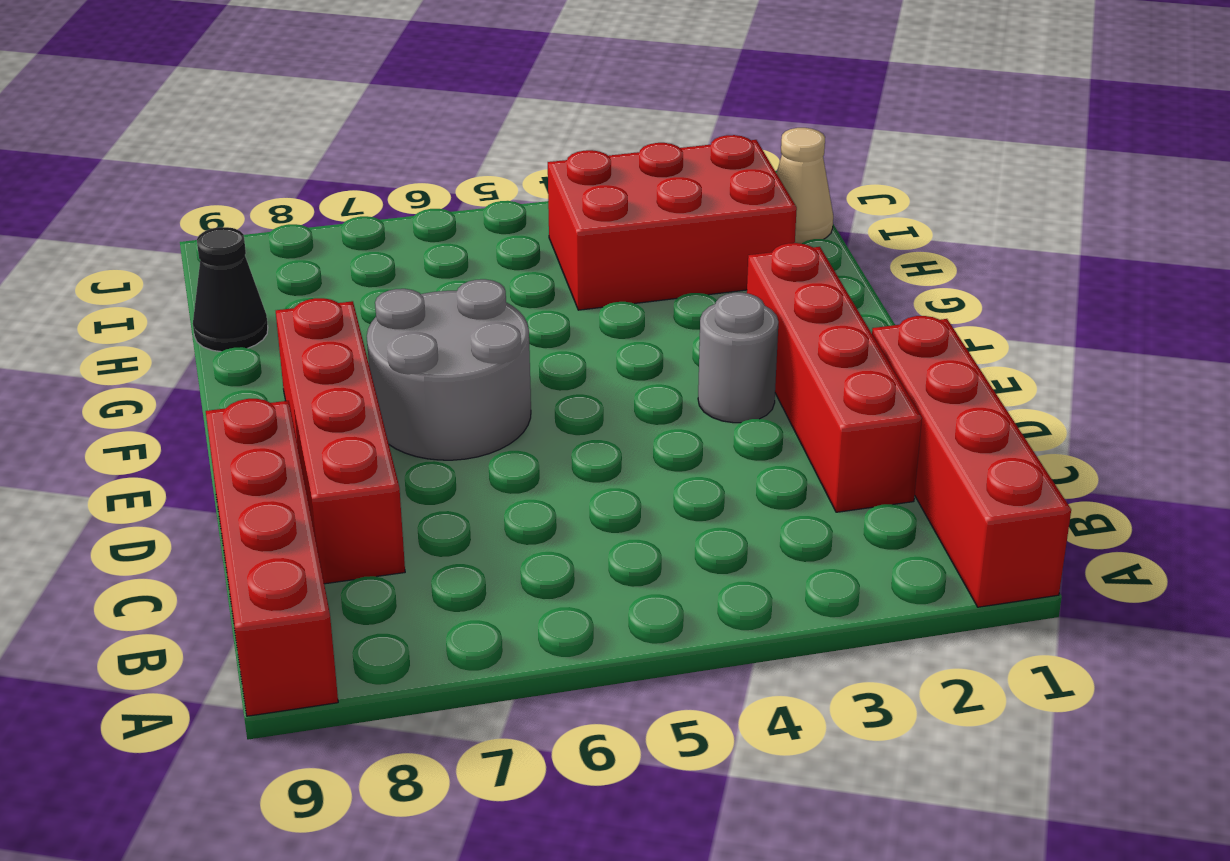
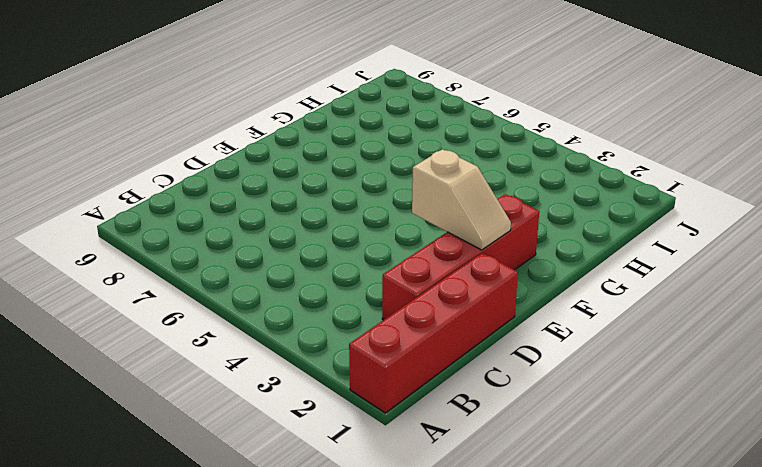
tan slope E2:E3 level 2 top 3 -> none
none -> red brick A9:D9 level 1
none -> red brick C8:F8 level 1

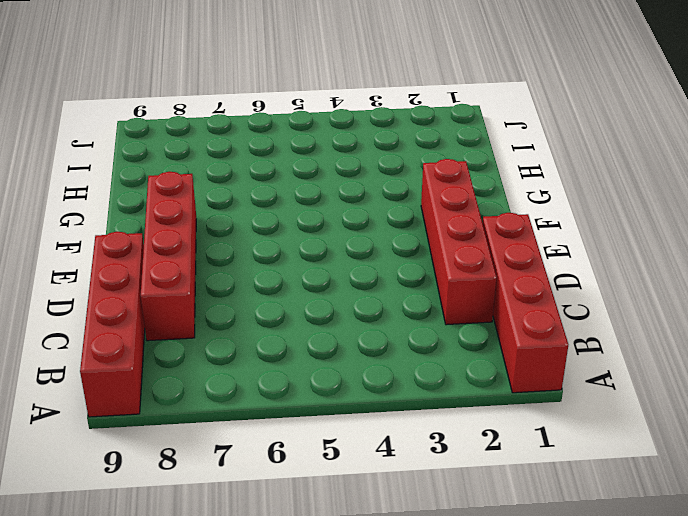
none -> grey round brick E3 level 1
none -> grey round brick E6:F7 level 1

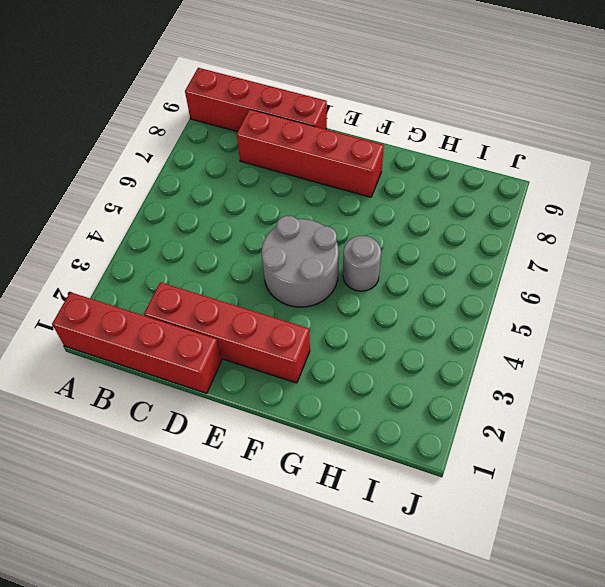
grey round brick E4:F5 level 1 -> grey round brick E6:F7 level 1
grey round brick G5 level 1 -> grey round brick E3 level 1
none -> red brick H2:I4 level 1
none -> black cone H9 level 1

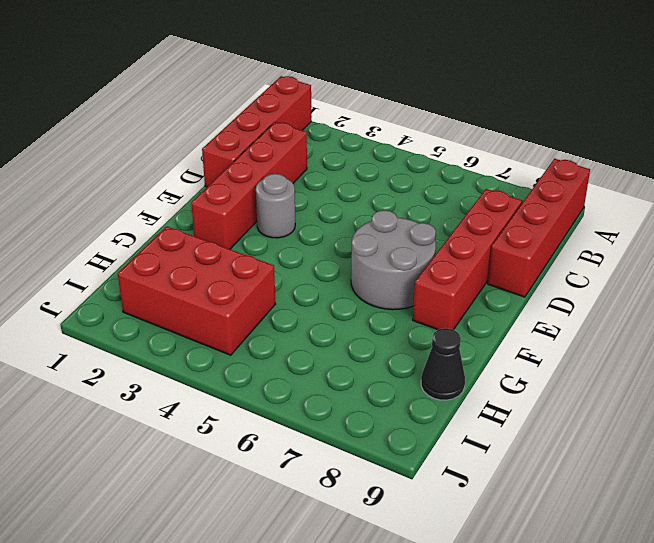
none -> tan cone I1 level 1

